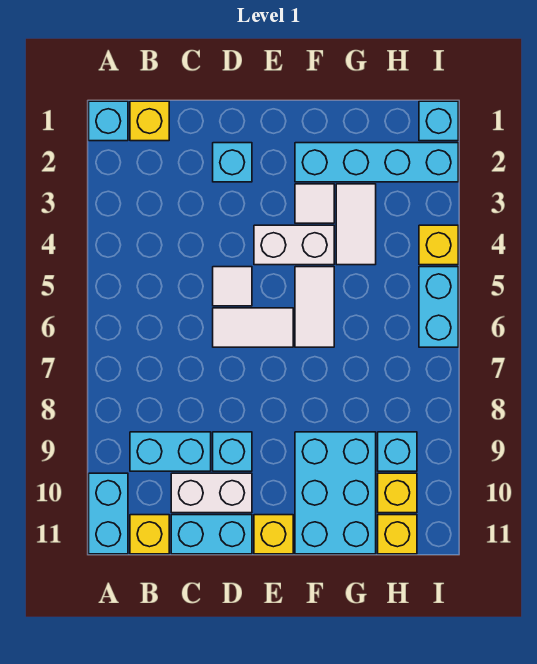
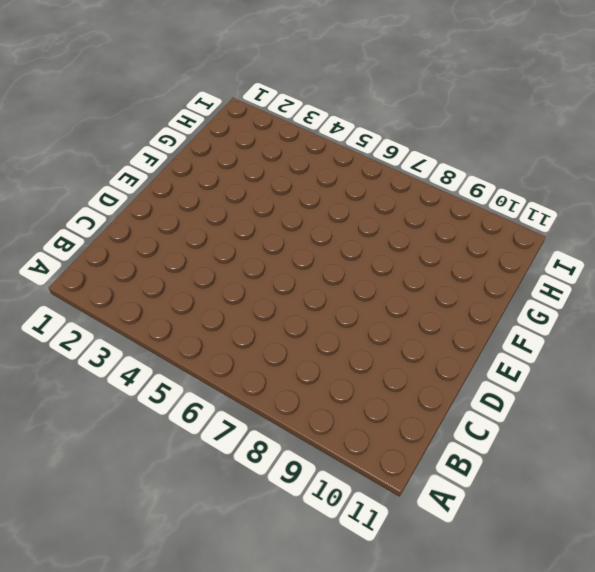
none -> cyan brick A1 level 1
none -> cyan brick A10:A11 level 1
none -> yellow brick B1 level 1

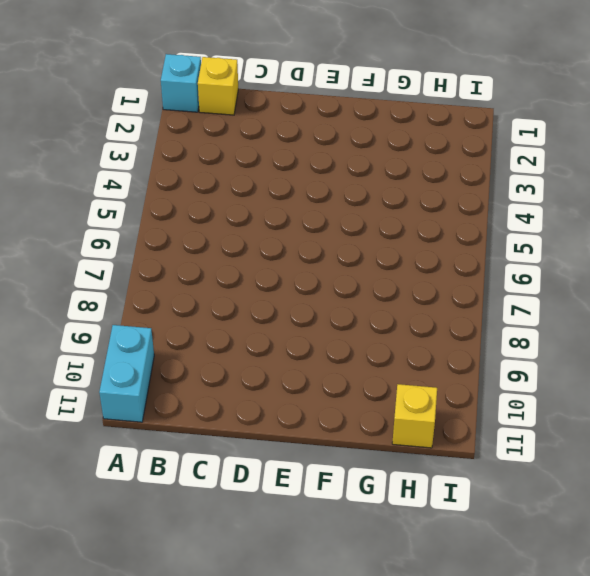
none -> cyan brick B9:C9 level 1
none -> yellow brick B11 level 1
none -> white brick C10:D10 level 1

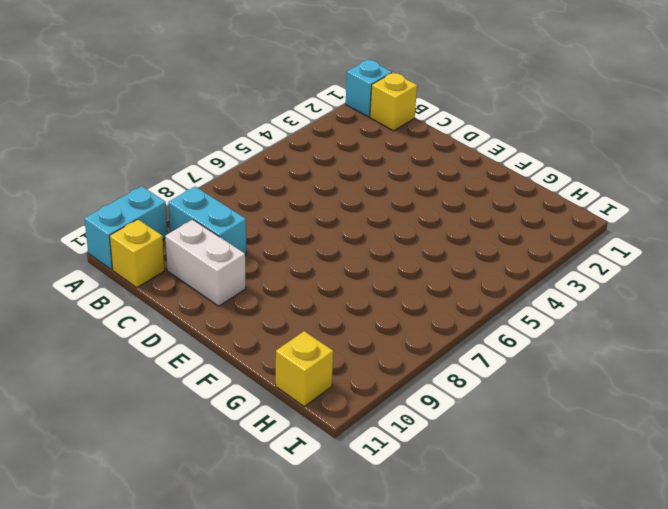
none -> cyan brick C11:D11 level 1
none -> cyan brick D2 level 1
none -> white tile D5 level 1

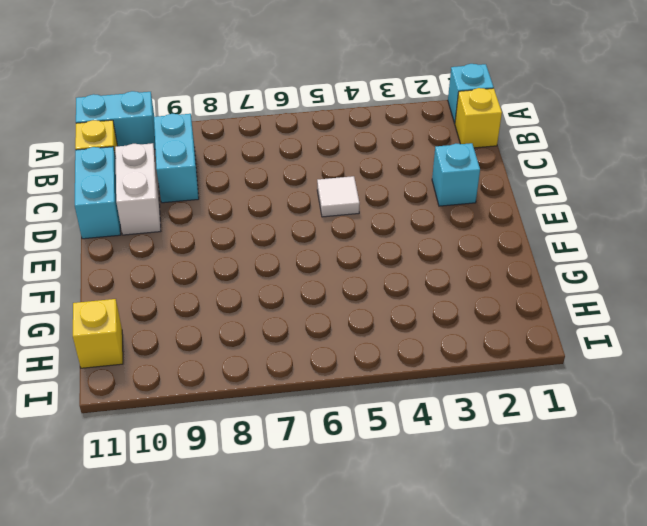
none -> white tile D6:E6 level 1
none -> cyan brick D9 level 1
none -> white brick E4:F4 level 1

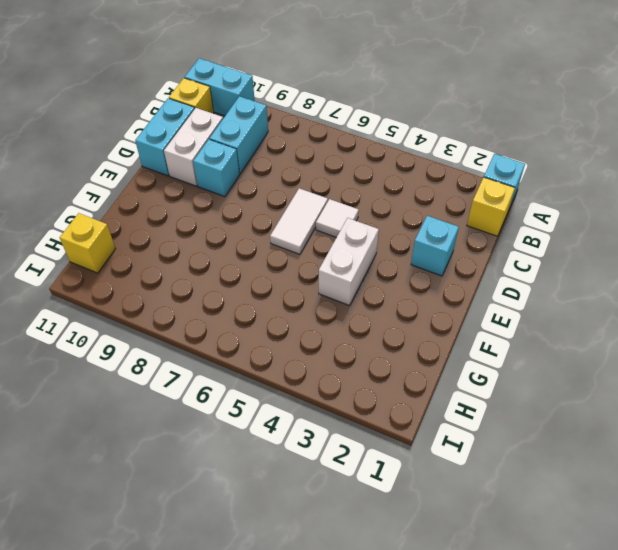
none -> yellow brick E11 level 1
none -> cyan brick F2:I2 level 1
none -> white tile F3 level 1

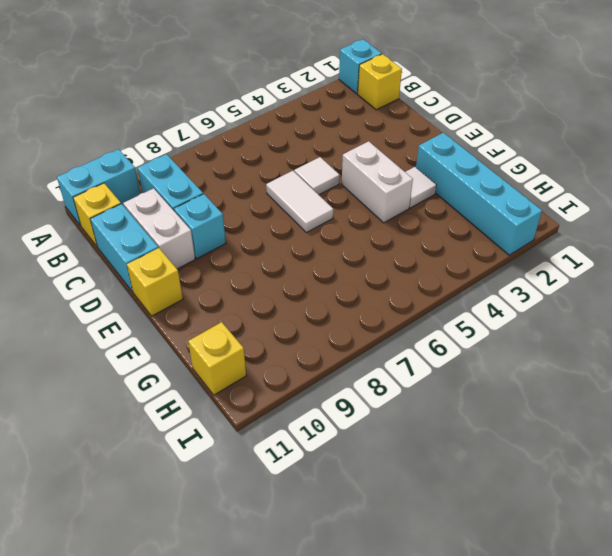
none -> cyan brick D2 level 1
none -> white tile F5:F6 level 1
none -> cyan brick F9:G11 level 1

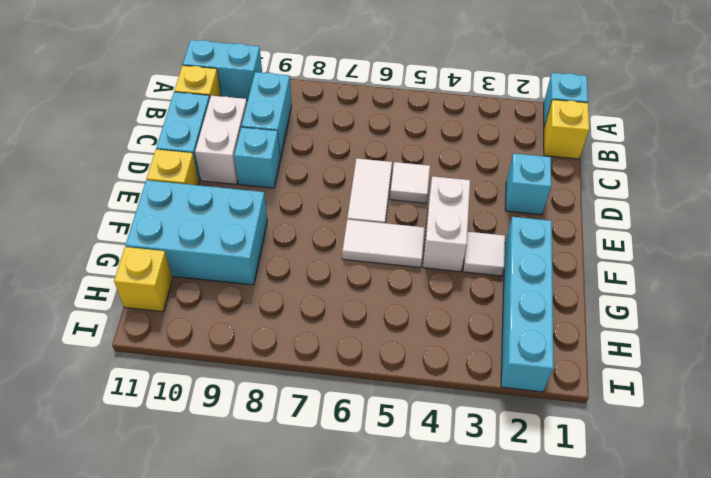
none -> white tile G3:G4 level 1
none -> cyan brick H9 level 1
none -> yellow brick H10 level 1

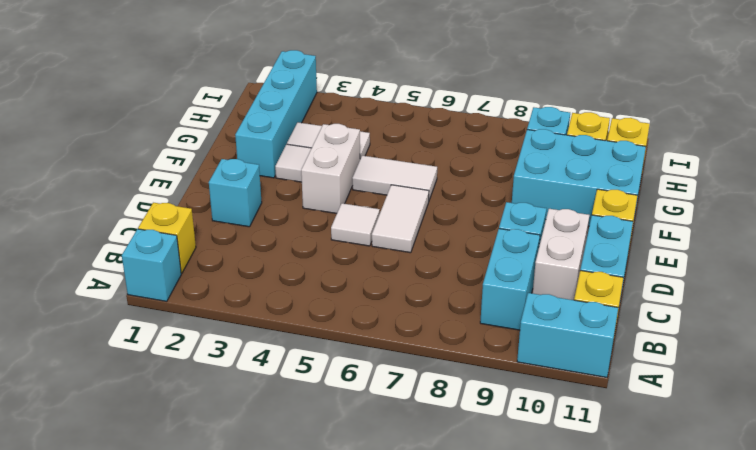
none -> cyan brick I1 level 1
none -> yellow brick I4 level 1
none -> cyan brick I5:I6 level 1

